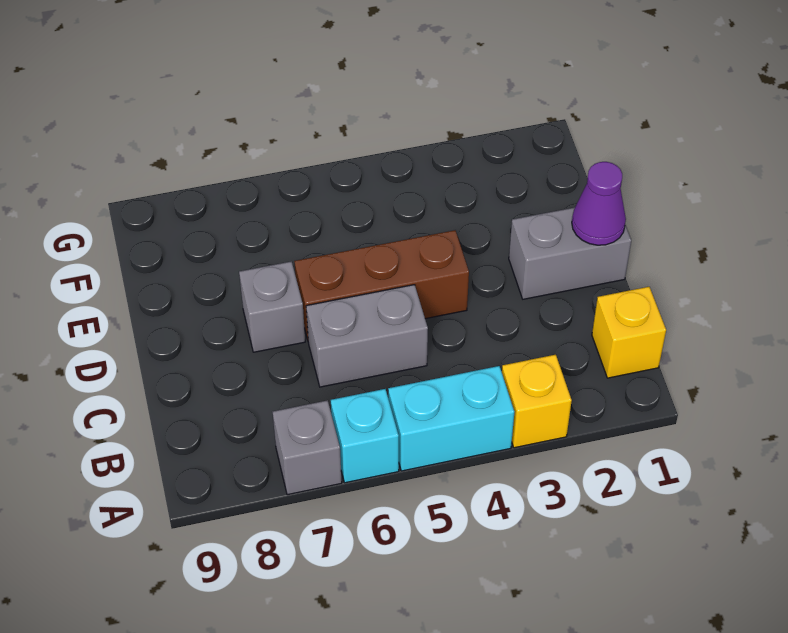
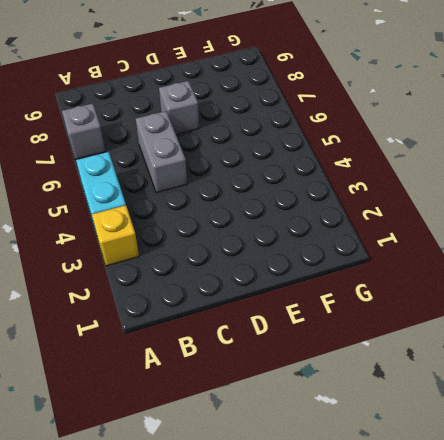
none -> cyan brick A6 level 1
none -> yellow brick B1 level 1

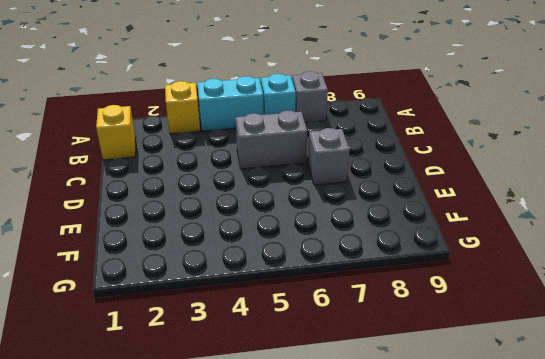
none -> grey brick D1:D2 level 1
none -> brown brick D4:D6 level 1

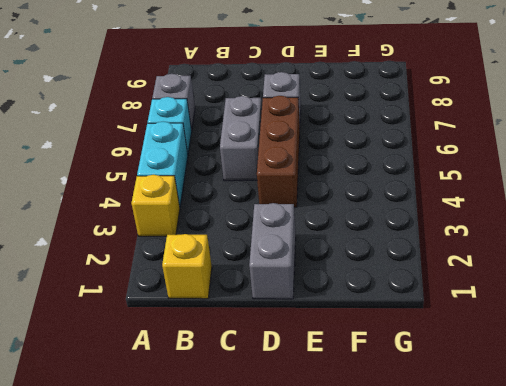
none -> purple cone D1 level 2

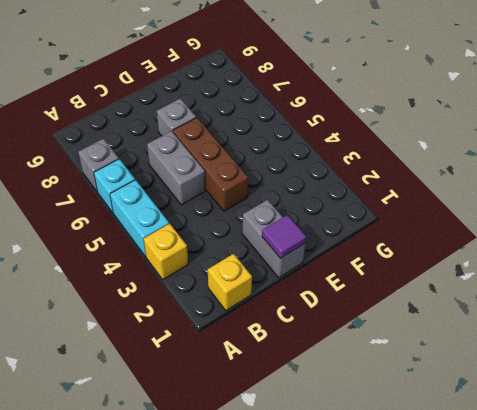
purple tile D1 level 2 -> purple cone D1 level 2

